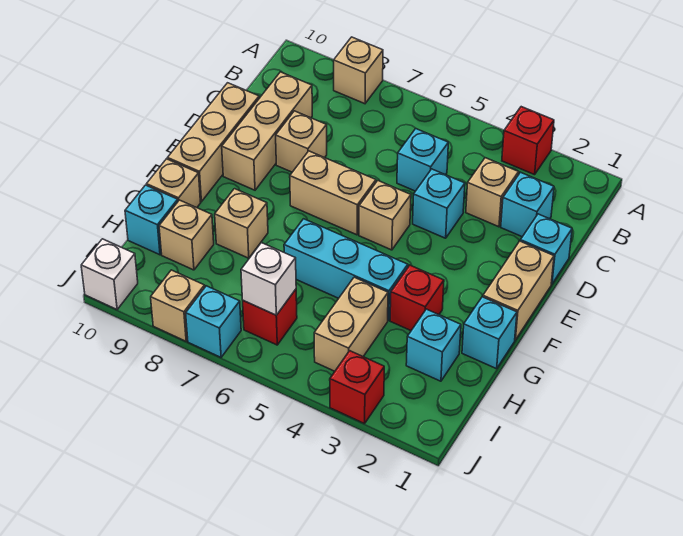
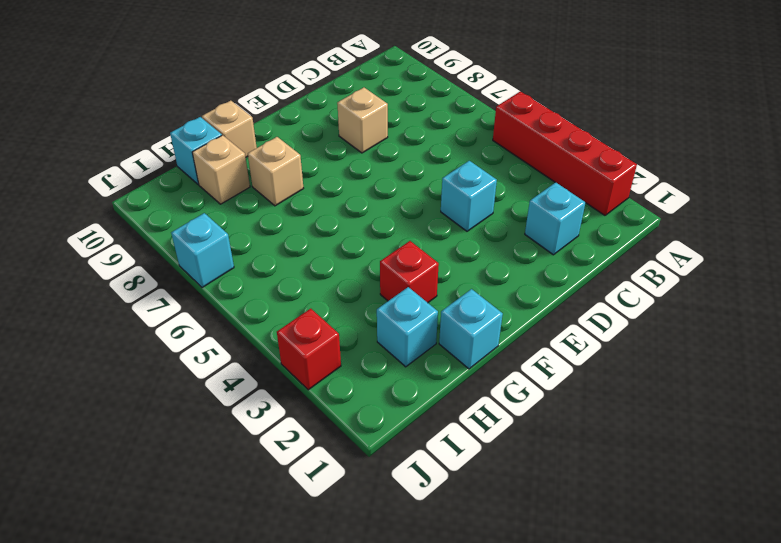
red brick A2:A5 level 1 -> red brick A3 level 1
none -> tan brick A8 level 1
none -> tan brick C3 level 1
none -> cyan brick C5 level 1

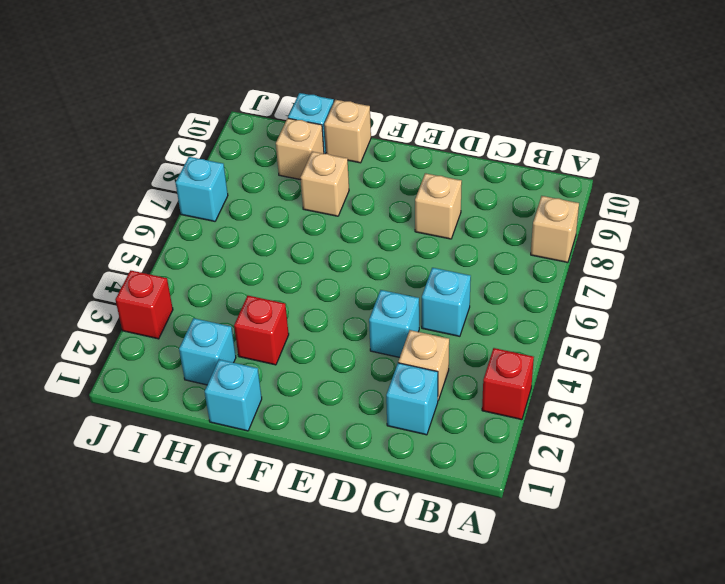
none -> tan brick C9:E9 level 1
none -> cyan brick D1 level 1
none -> tan brick D10:F10 level 1

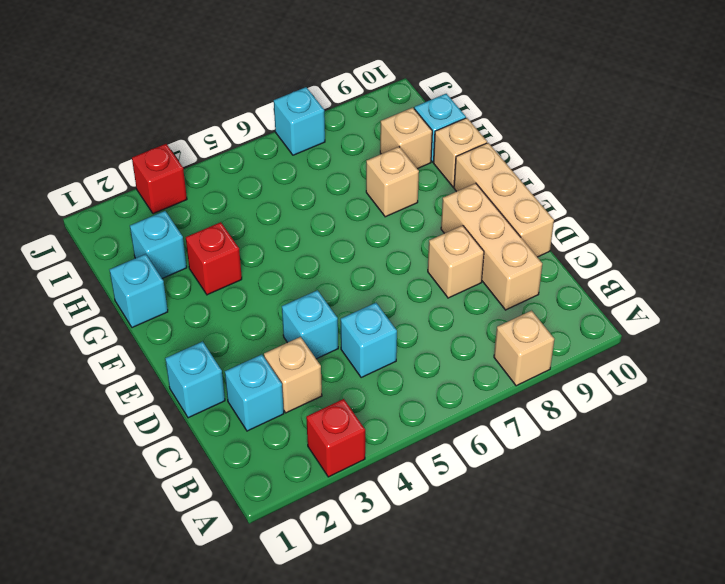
none -> tan brick E1:F1 level 1
none -> tan brick E5 level 1
none -> tan brick E6:E7 level 1

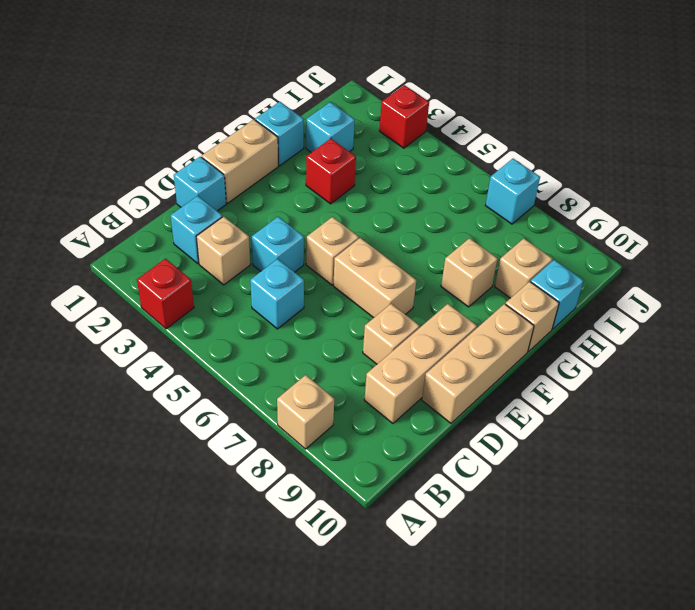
none -> cyan brick G4:G6 level 1
none -> tan brick H4:I4 level 1
none -> red brick I6 level 1

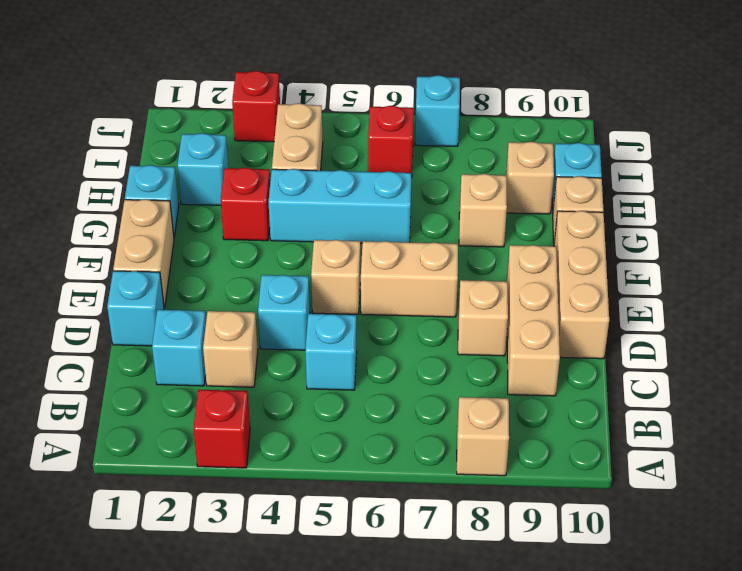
none -> tan brick J8 level 1
none -> white brick J10 level 1
none -> white brick I6 level 2

